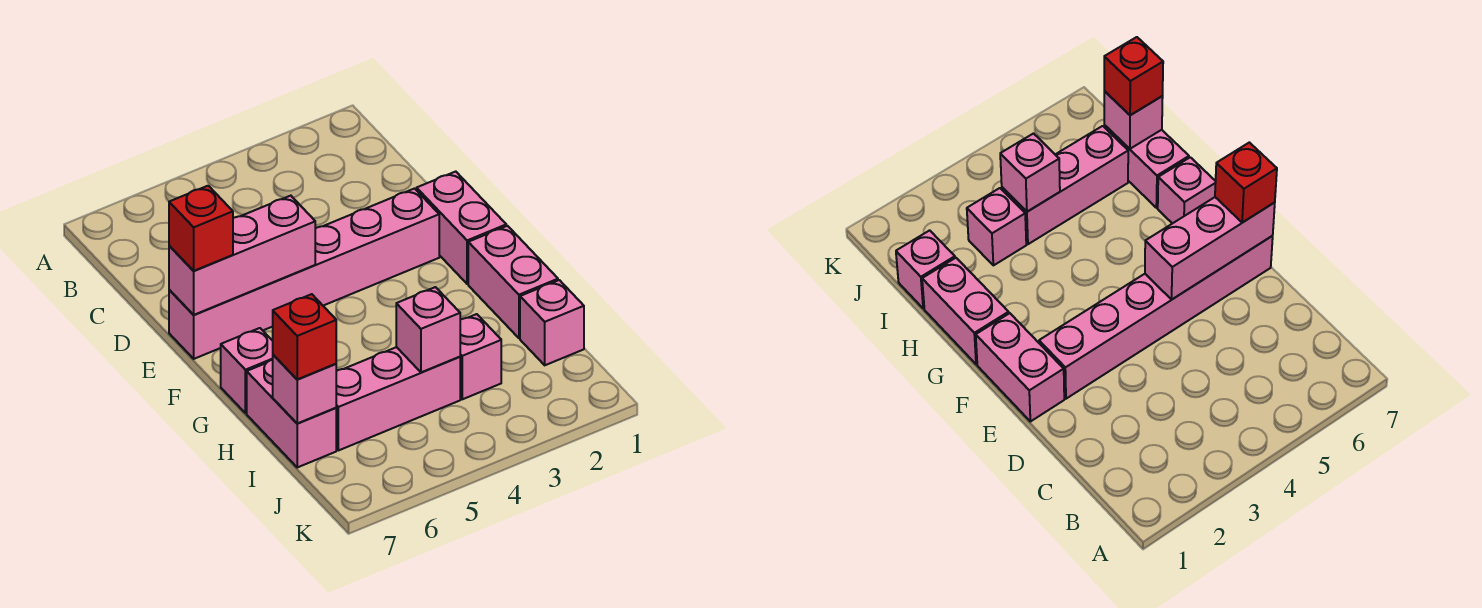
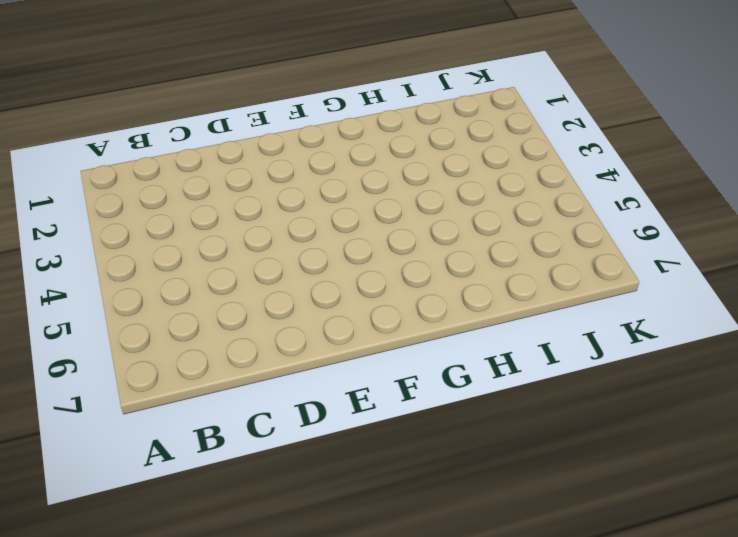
none -> pink brick E1:F1 level 1
none -> pink brick E2:E7 level 1
none -> pink brick G1:H1 level 1

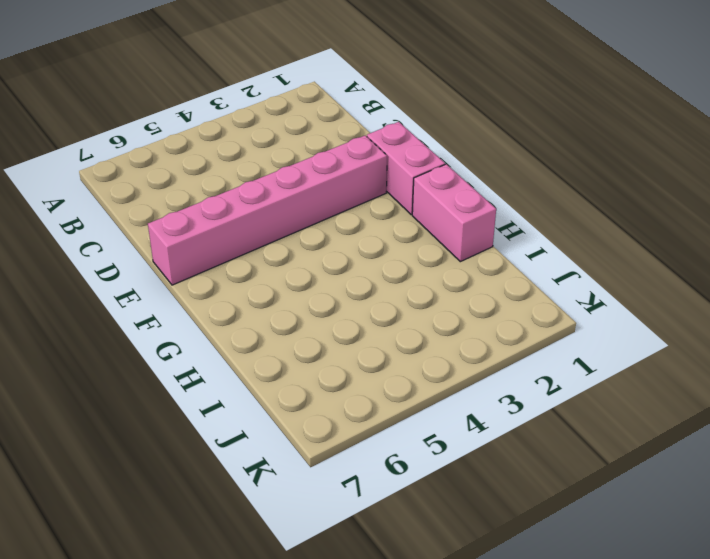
none -> pink brick G7 level 1
none -> pink brick H7:I7 level 1
none -> pink brick I1 level 1

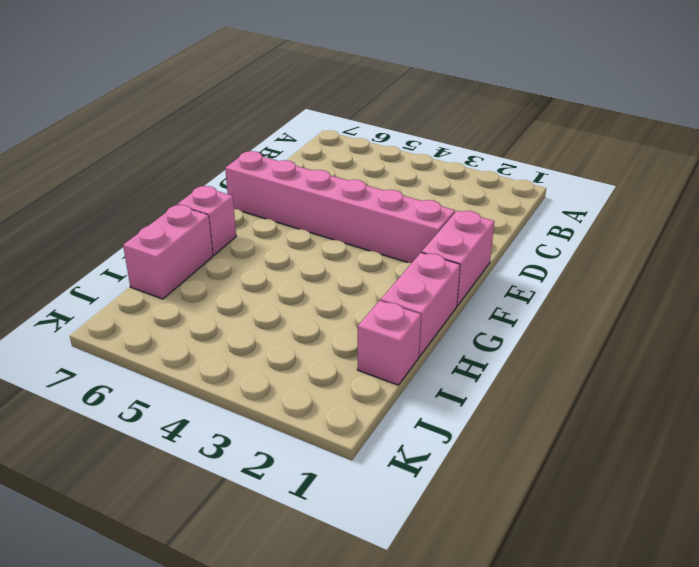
none -> pink brick I3 level 1
none -> pink brick I4:I6 level 1
none -> pink brick E5:E7 level 2

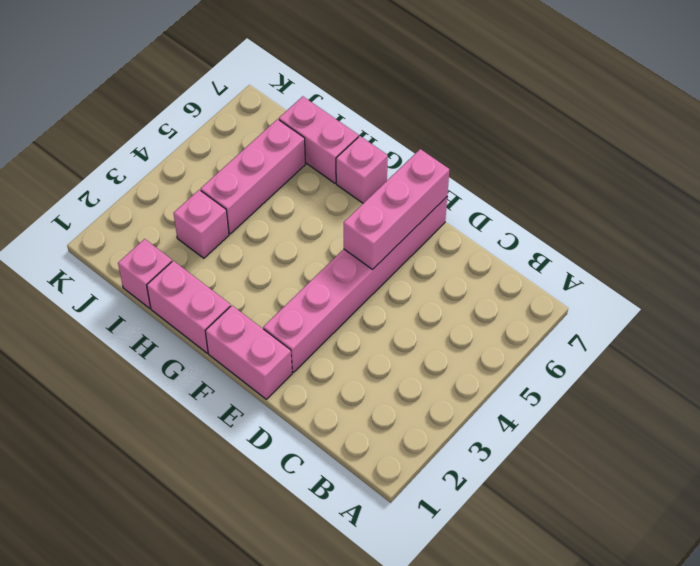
none -> pink brick I4 level 2
none -> pink brick I7 level 2
none -> red brick E7 level 3

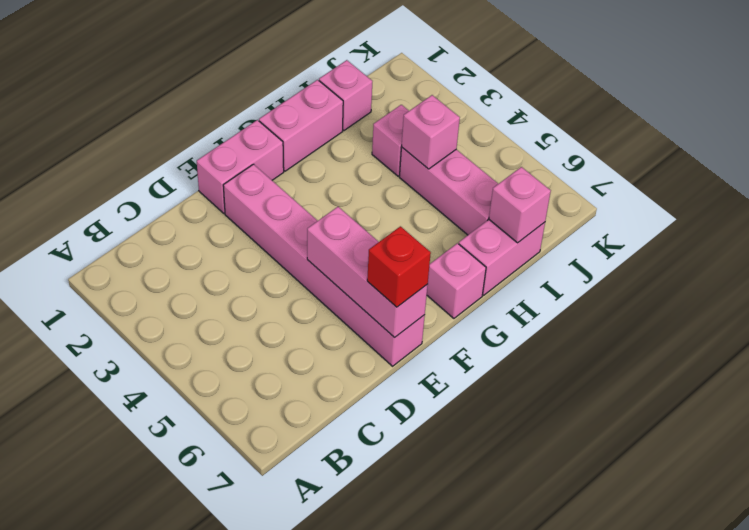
none -> red brick I7 level 3

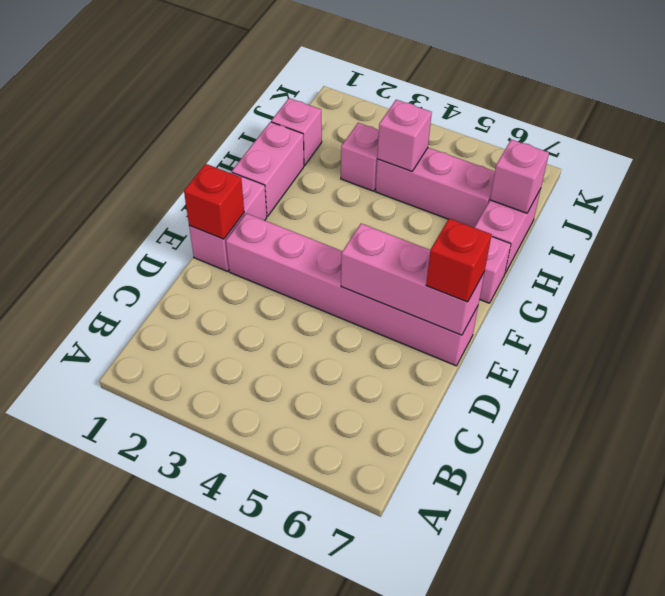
red brick E1 level 2 -> red brick I7 level 3

